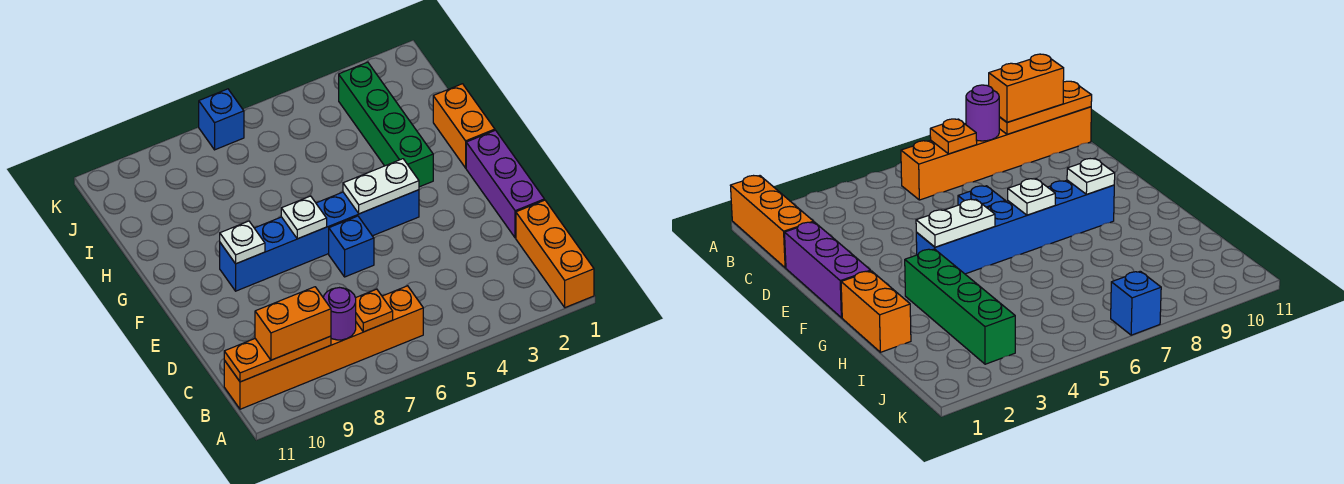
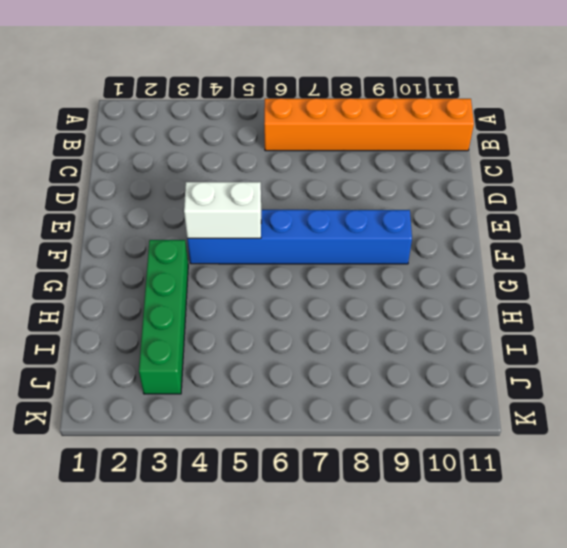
white brick F4:F5 level 2 -> white plate F4:F5 level 2
none -> orange brick A1:C1 level 1
none -> purple brick D1:F1 level 1
none -> blue brick E6 level 1

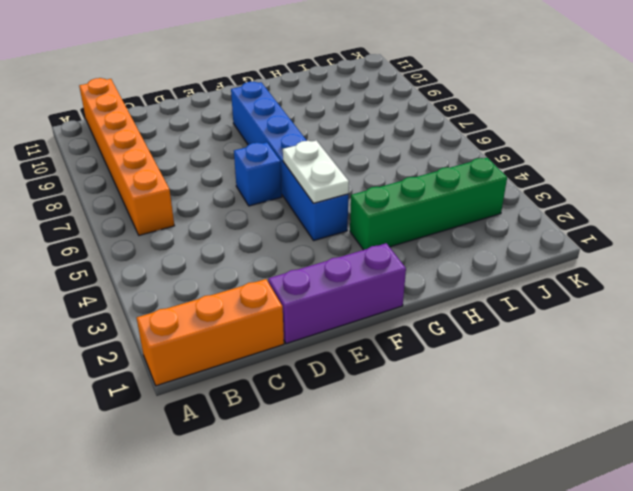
none -> orange brick G1:H1 level 1
none -> blue brick K7 level 1
none -> orange plate B7 level 2

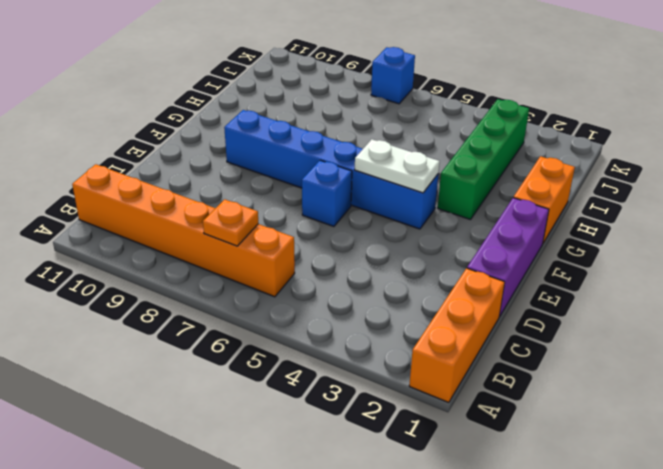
none -> purple round brick B8 level 2
none -> orange plate B9:B11 level 2
none -> white plate F7 level 2

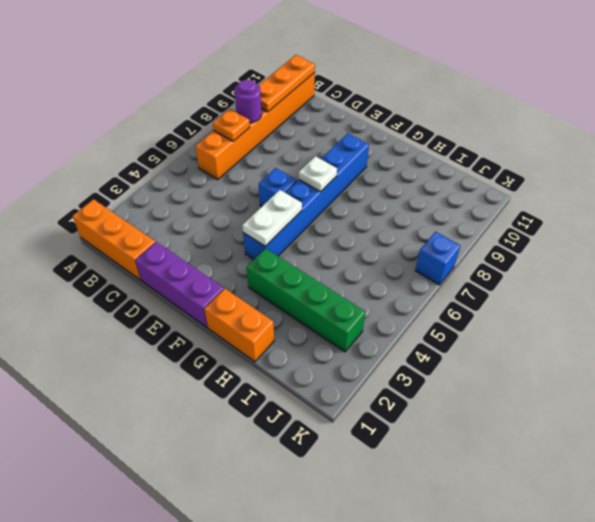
none -> white plate F9 level 2
none -> orange brick B9:B10 level 3

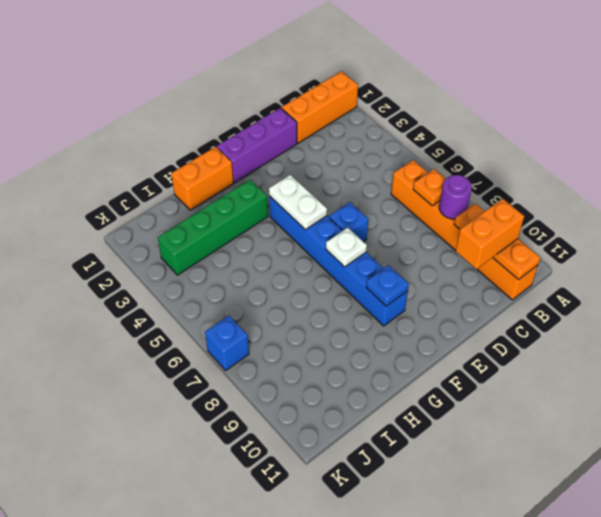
orange brick B10:C10 level 3 -> orange brick B9:B10 level 3
blue plate F9 level 2 -> white plate F9 level 2

